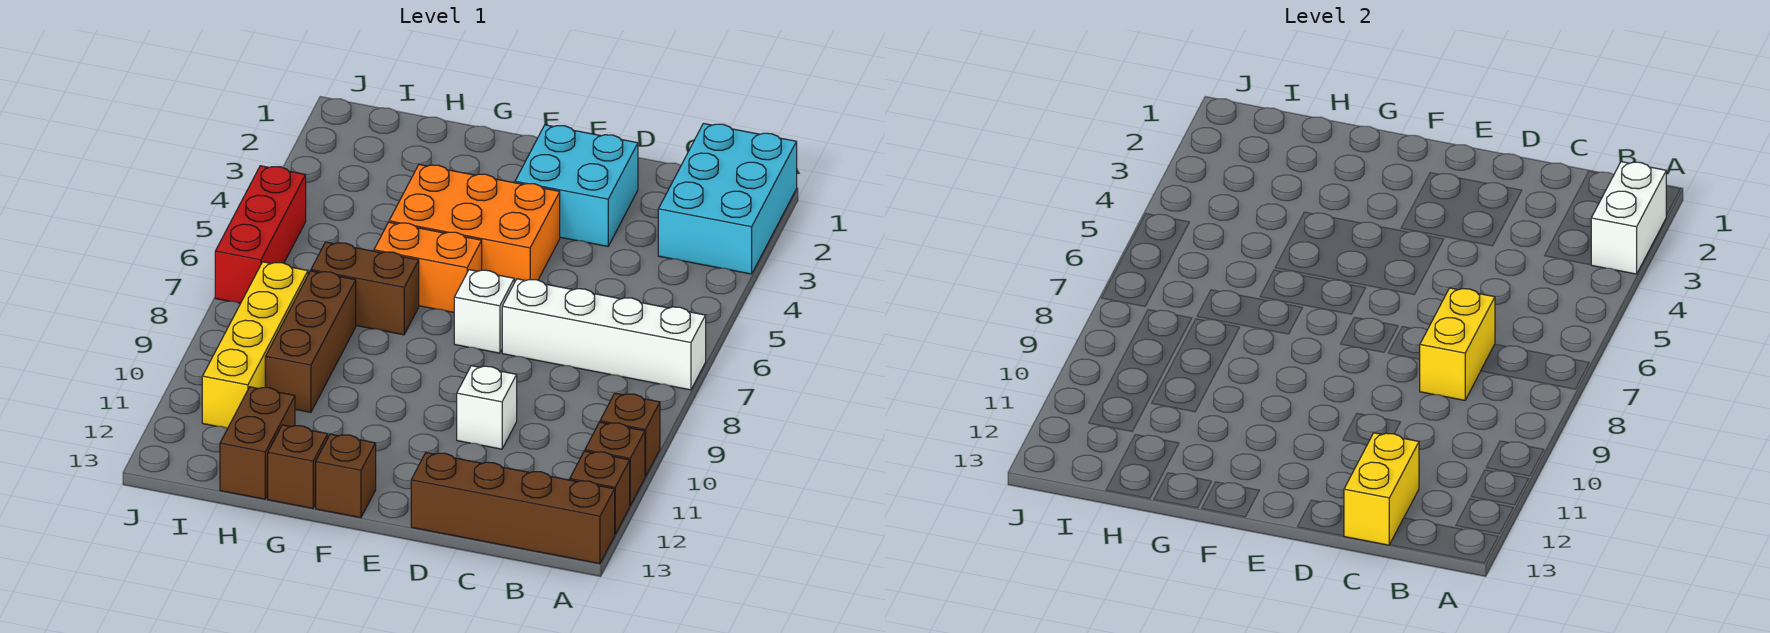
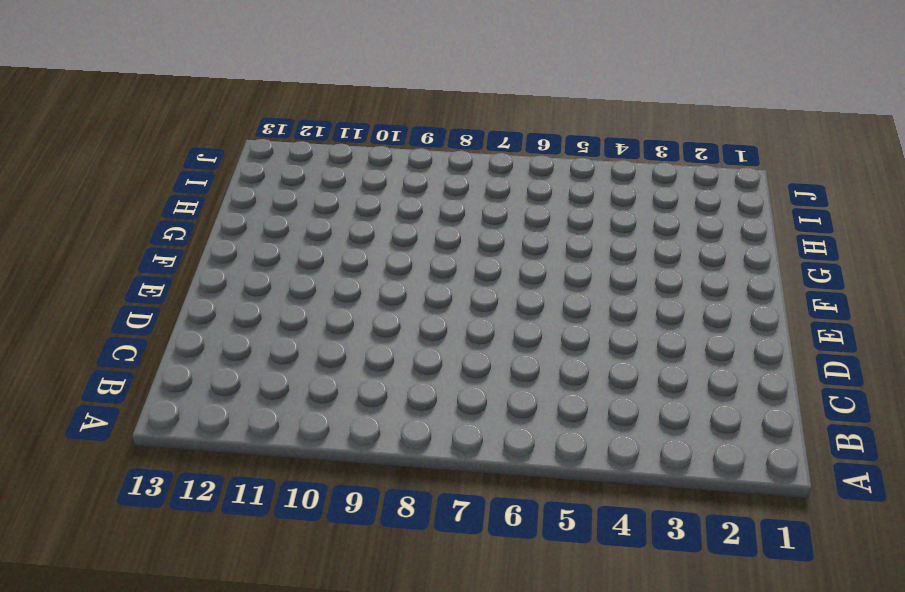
none -> cyan brick A1:B3 level 1
none -> white brick A7:D7 level 1
none -> brown brick A10 level 1

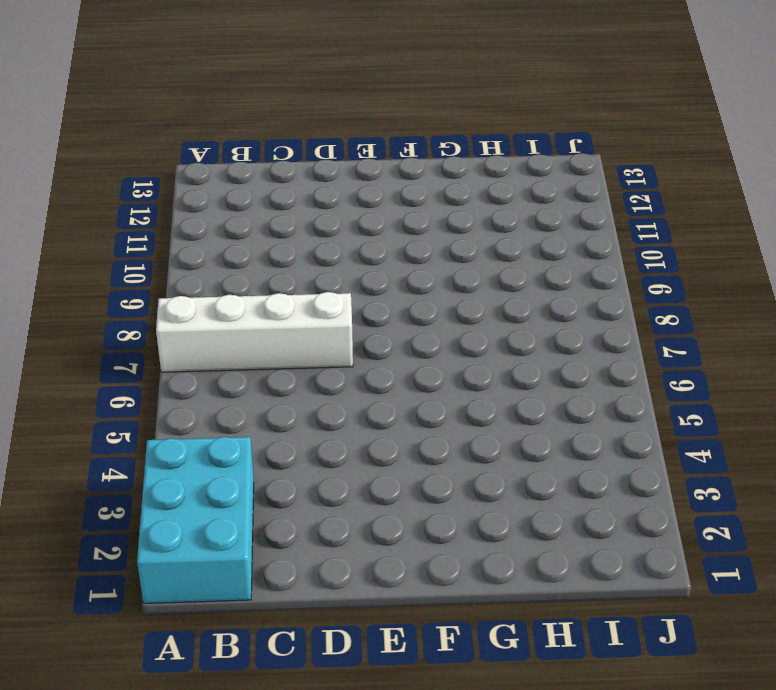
none -> brown brick A10 level 1
none -> brown brick A11 level 1
none -> brown brick A12 level 1

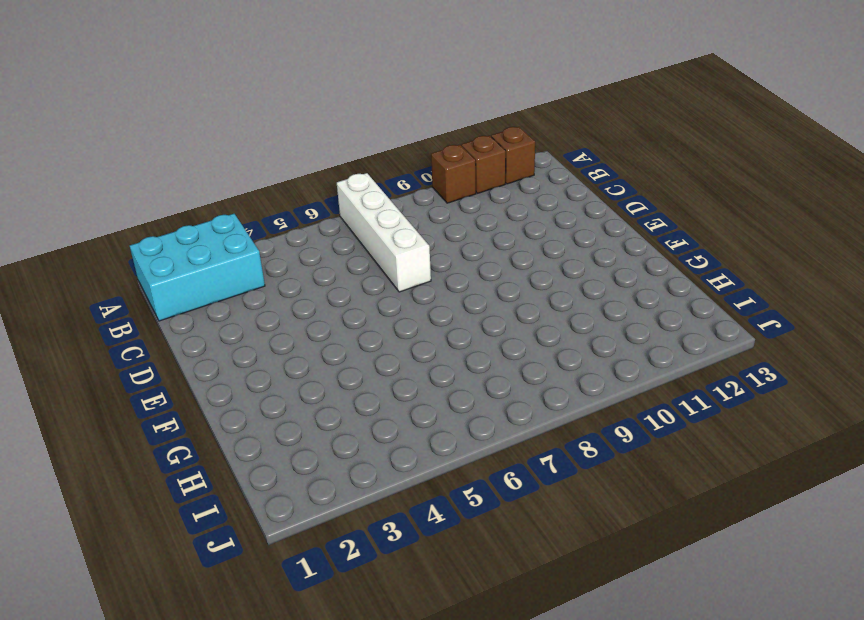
none -> brown brick A13:D13 level 1
none -> cyan brick D2:E3 level 1
none -> white brick D10 level 1

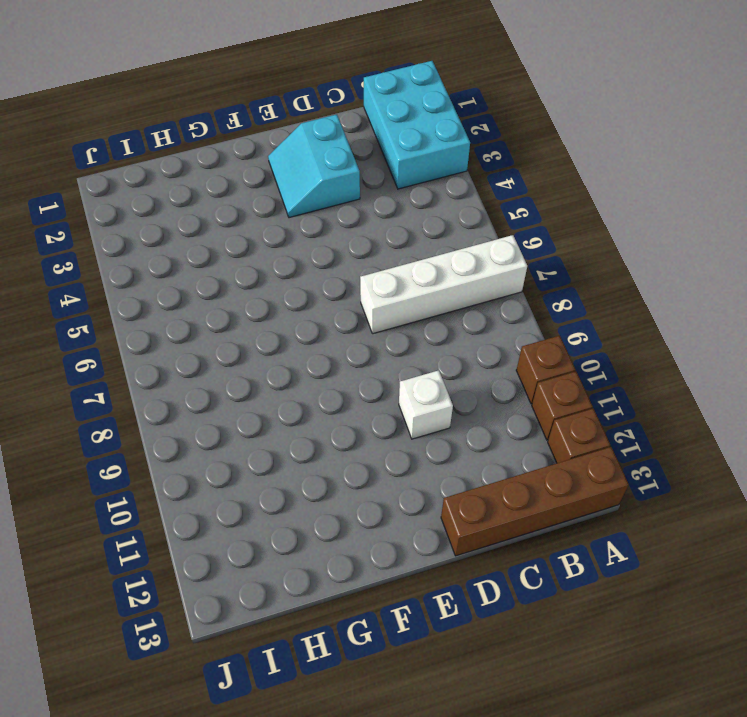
cyan slope D2:E3 level 1 top D -> cyan brick D2:E3 level 1
none -> orange brick E4:G5 level 1
none -> white brick E7 level 1
none -> orange brick F6:G6 level 1

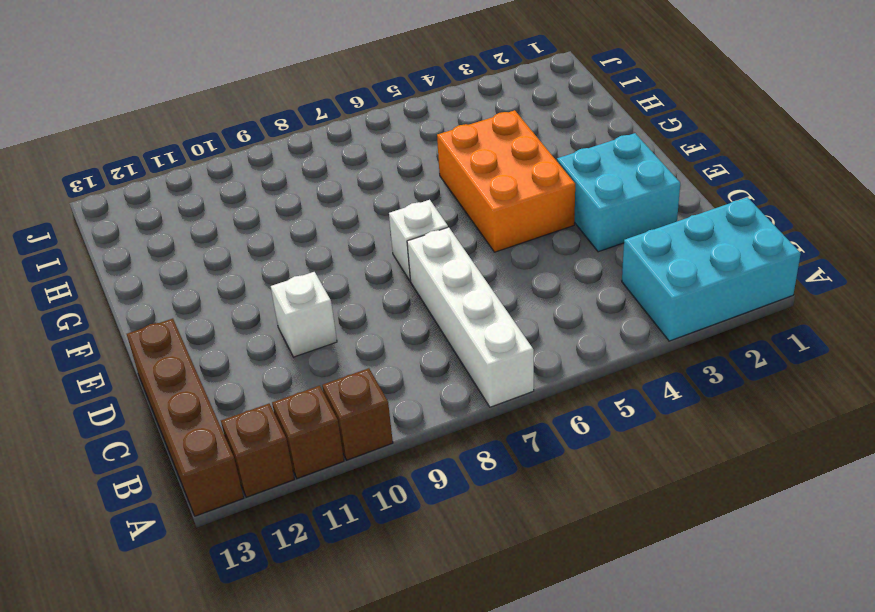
none -> orange brick F6:G6 level 1
none -> brown brick F13 level 1
none -> brown brick G7:H7 level 1

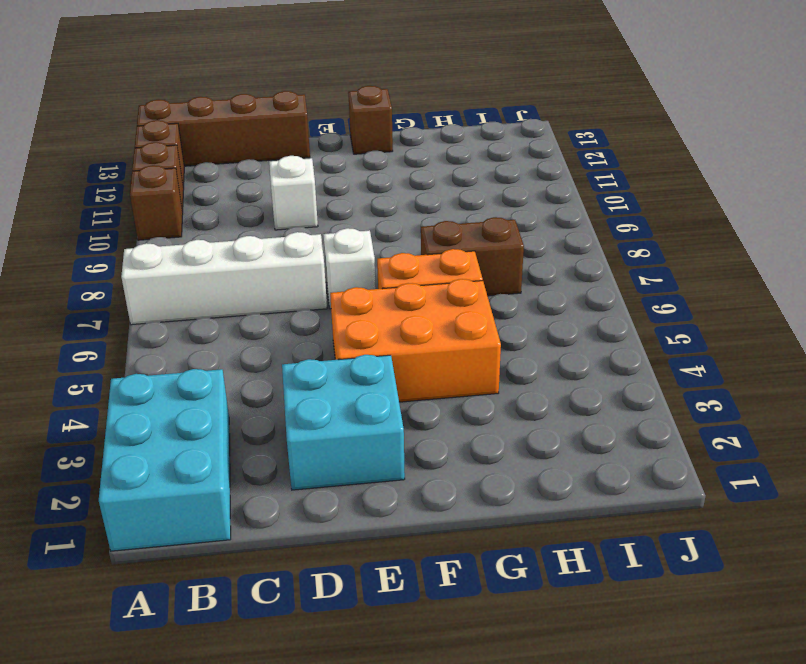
none -> brown brick G13 level 1
none -> brown brick H8:H10 level 1
none -> brown brick H12:H13 level 1

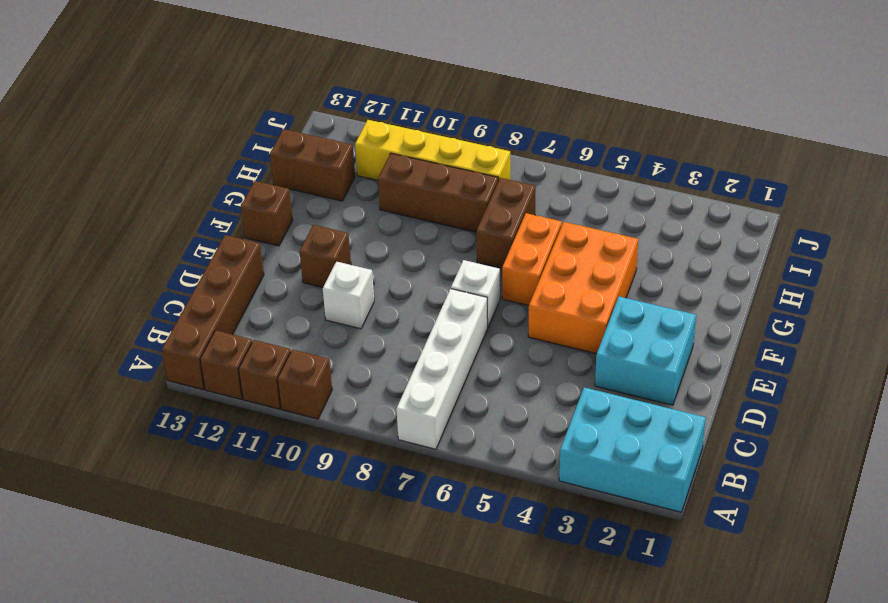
brown brick E11 level 1 -> brown brick G13 level 1
none -> red brick J5:J7 level 1
none -> white brick A2:A3 level 2
none -> yellow brick C7:C8 level 2

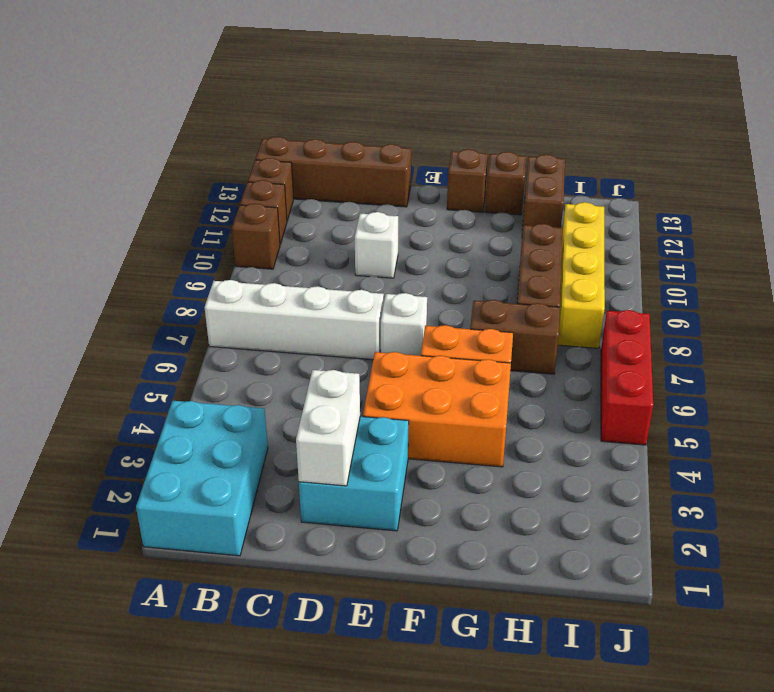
white brick D2:D3 level 2 -> white brick A2:A3 level 2
none -> yellow brick C7:C8 level 2
none -> yellow brick C12:C13 level 2

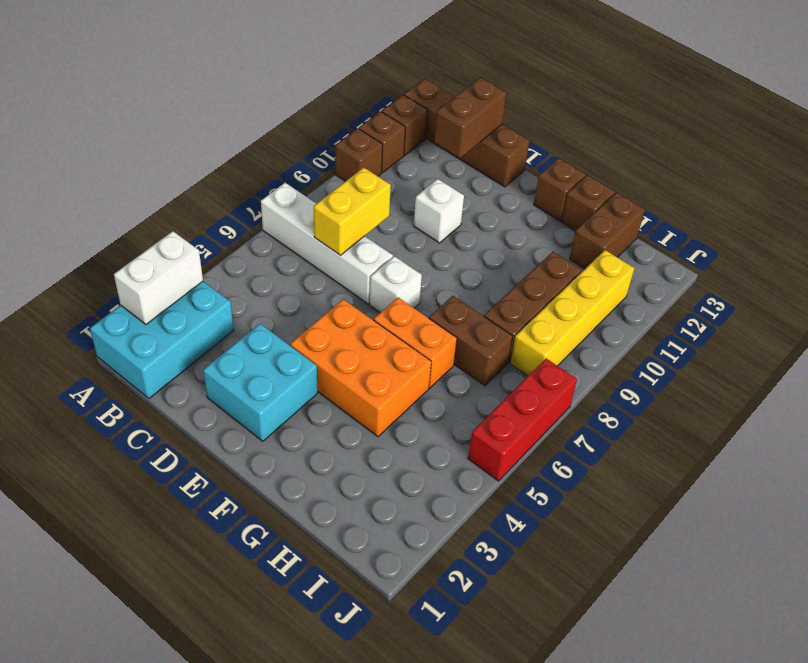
brown brick C12:C13 level 2 -> yellow brick C12:C13 level 2

